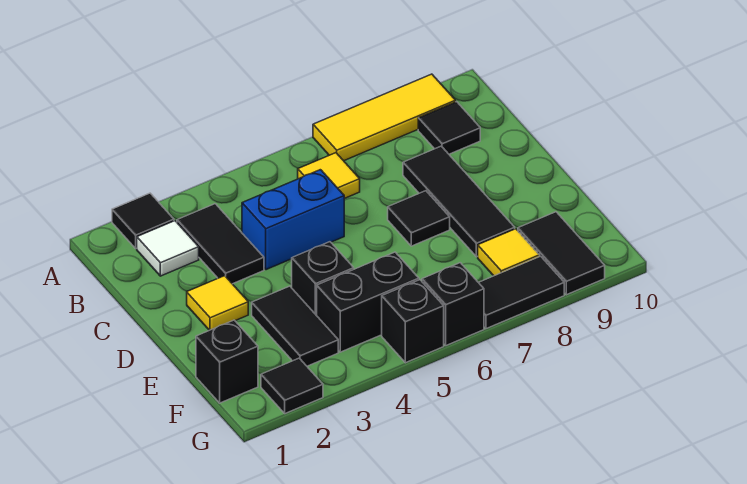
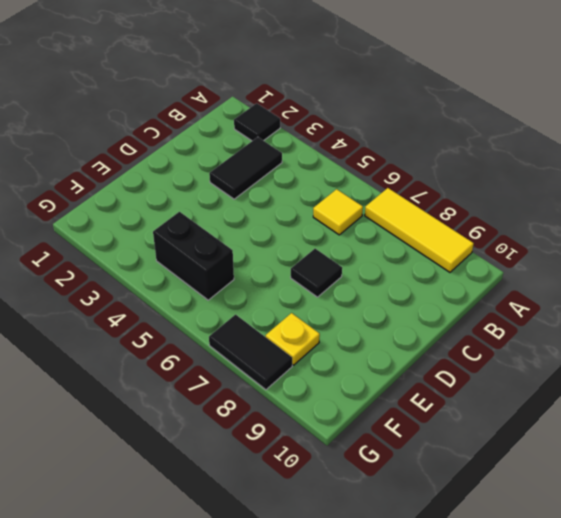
yellow plate F8 level 1 -> yellow tile F8 level 1
none -> white tile B2 level 1
none -> black tile B9 level 1
none -> blue brick C4:C5 level 1

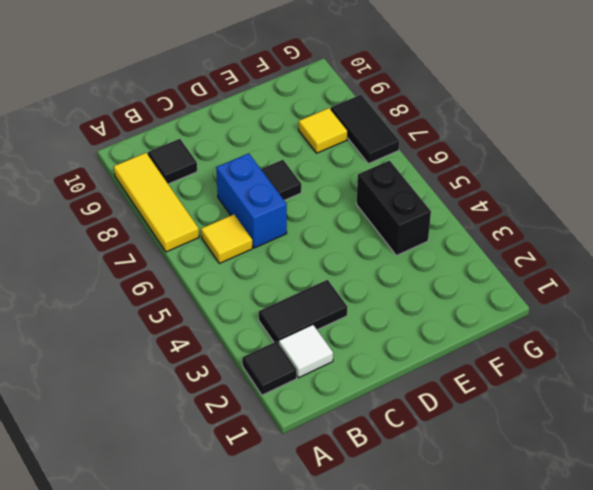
blue brick C6:C7 level 1 -> blue brick C4:C5 level 1
none -> black tile C8:E8 level 1
none -> yellow tile D2 level 1
none -> black tile E3:F3 level 1

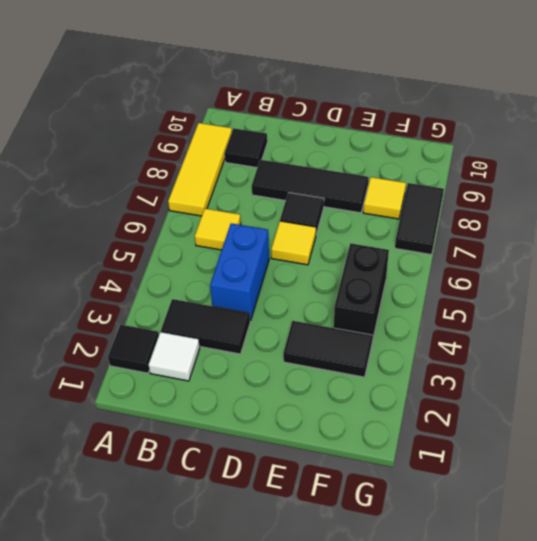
yellow tile D6 level 1 -> yellow tile D2 level 1
none -> black brick E4 level 1
none -> black brick F1 level 1
none -> black tile F9:G9 level 1

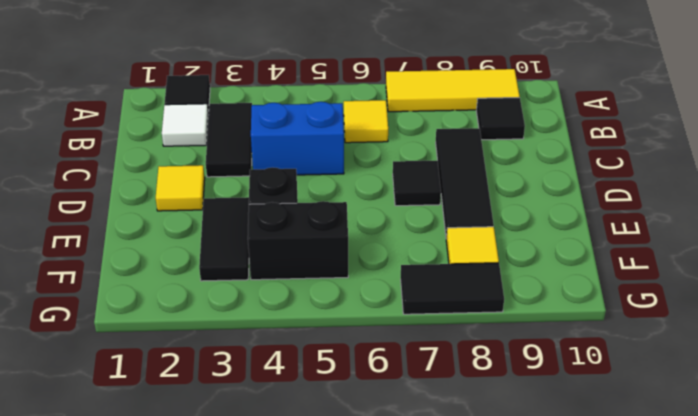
none -> black brick F1 level 1
none -> black tile F9:G9 level 1
none -> black tile G2 level 1

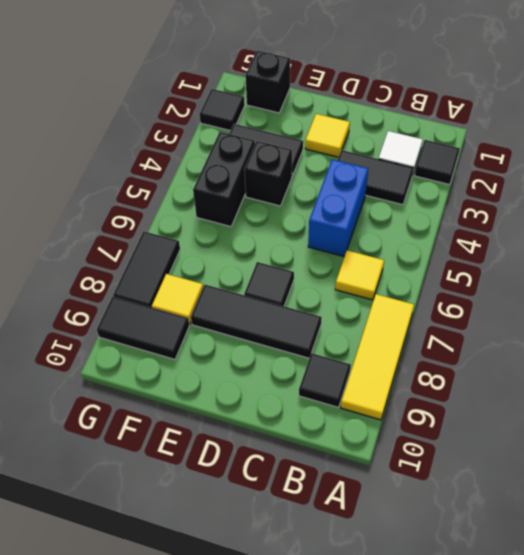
none -> black brick G5 level 1
none -> black brick G6 level 1

